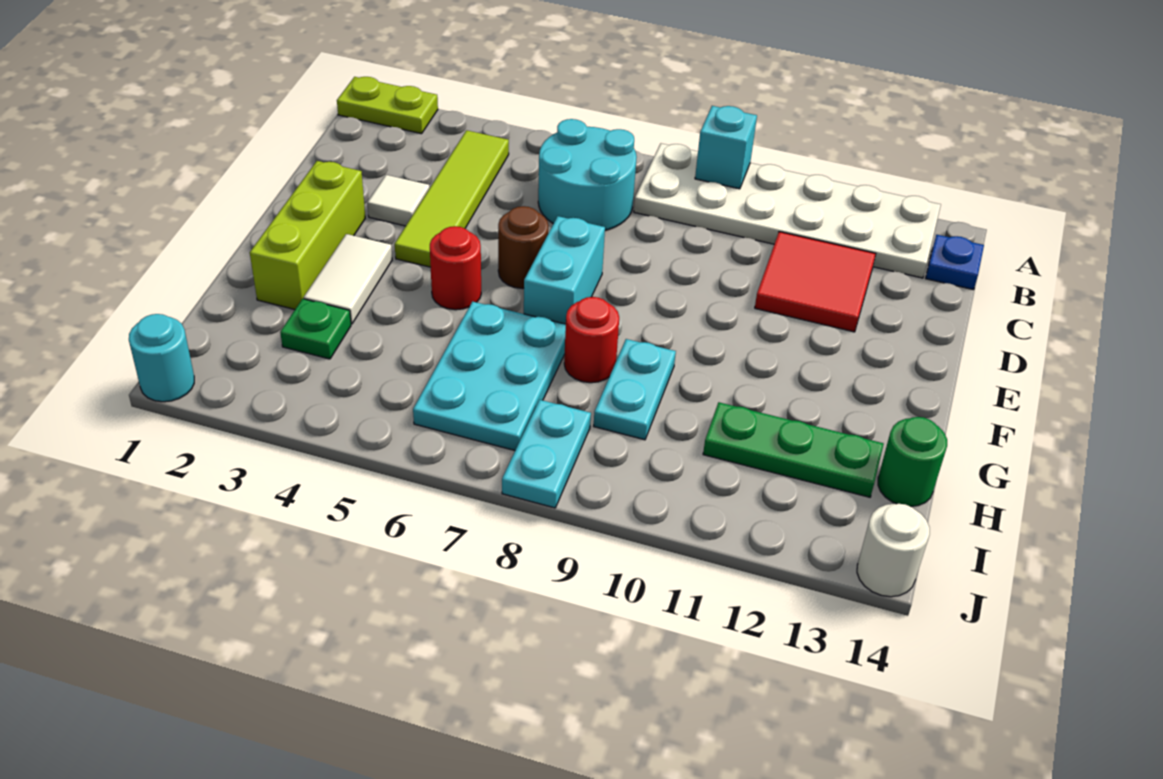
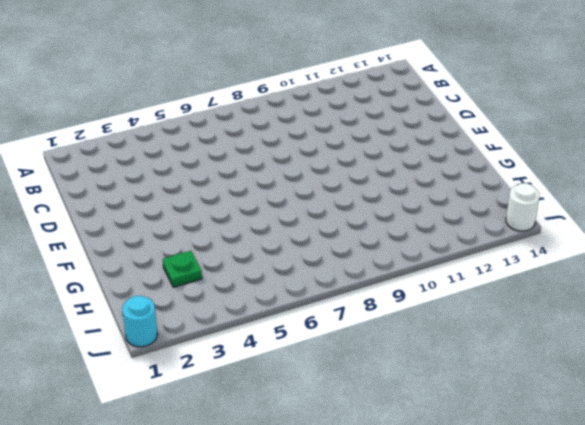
none -> lime plate A1:A2 level 1
none -> white plate A8:B13 level 1
none -> lime tile B4:E4 level 1

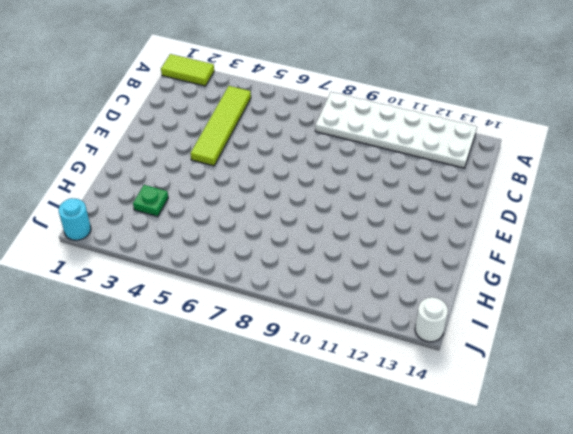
lime tile A1:A2 level 1 -> lime plate A1:A2 level 1
none -> cyan round brick B6:C7 level 1
none -> blue plate B14 level 1
none -> red tile C11:D12 level 1

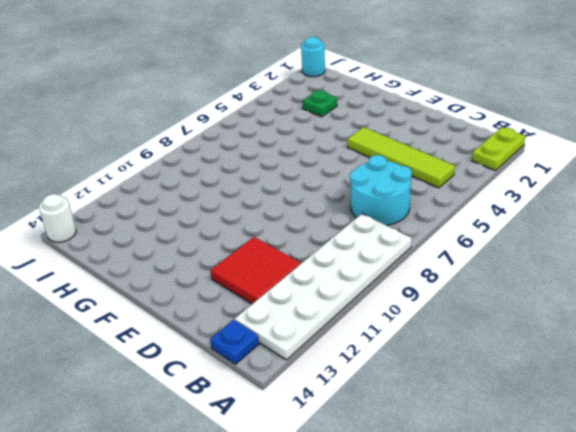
none -> white tile D3 level 1
none -> lime brick E2:G2 level 1
none -> brown round brick E6 level 1

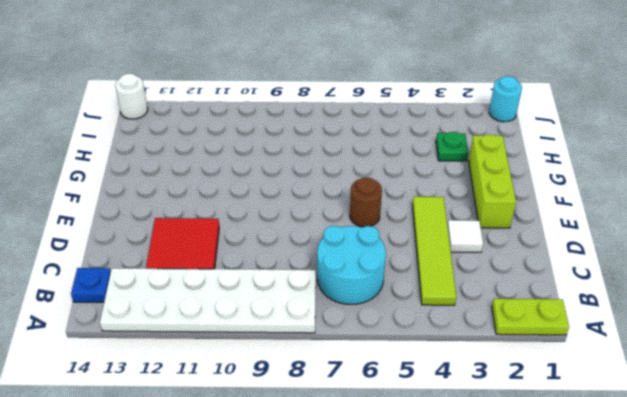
none -> cyan brick E7:F7 level 1
none -> white tile F3:G3 level 1
none -> red round brick F5 level 1

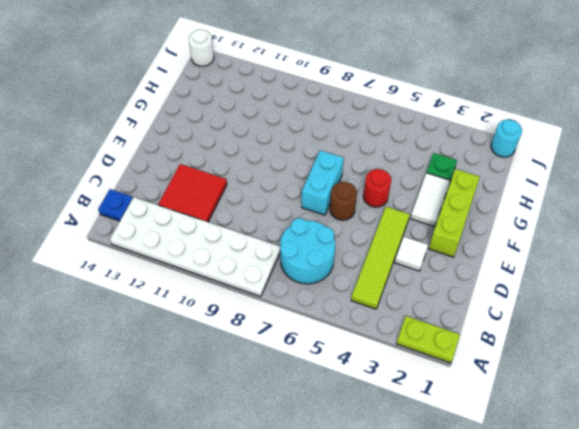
none -> cyan plate G6:I7 level 1
none -> red round brick G8 level 1
none -> cyan plate G9:H9 level 1

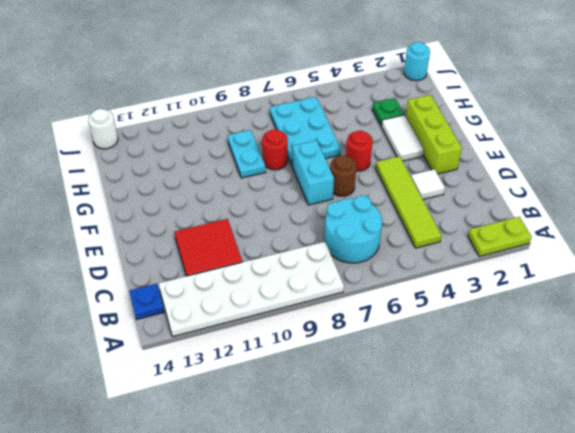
none -> green plate H11:H13 level 1
none -> green round brick H14 level 1
none -> cyan plate I8:J8 level 1

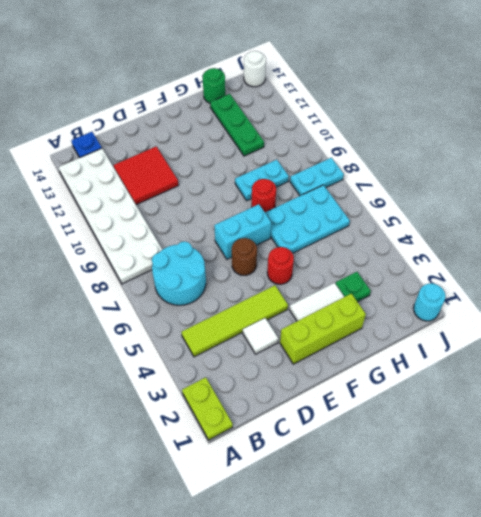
none -> cyan brick A9 level 2

